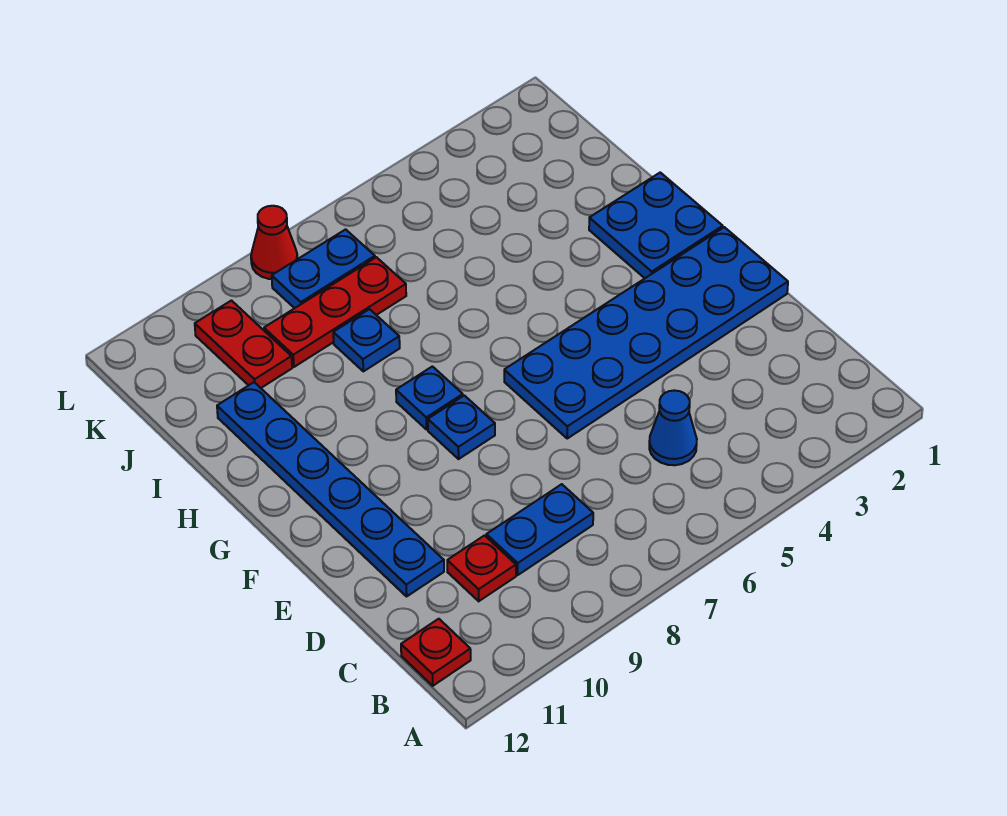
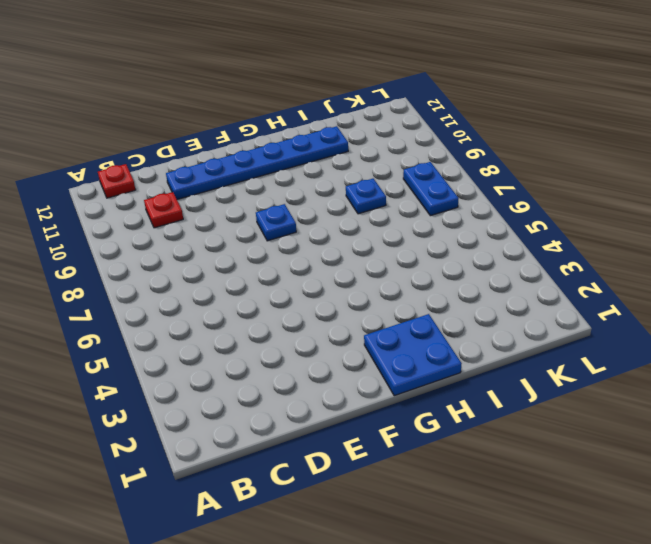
none -> blue cone C5 level 1
none -> blue plate C8:C9 level 1
none -> blue plate E1:F6 level 1

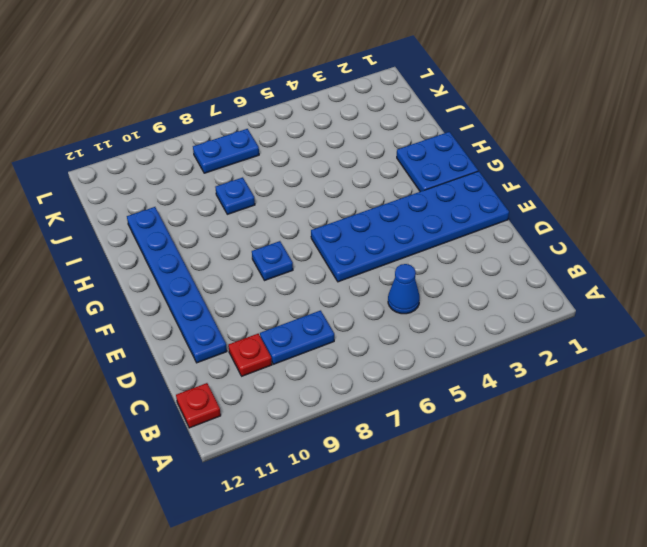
none -> blue plate G8 level 1
none -> red plate J7:J9 level 1
none -> red plate J10:K10 level 1

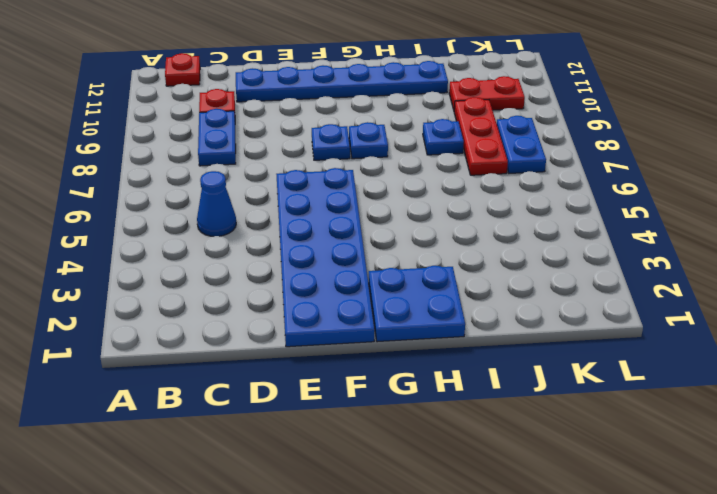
none -> red cone L8 level 1

